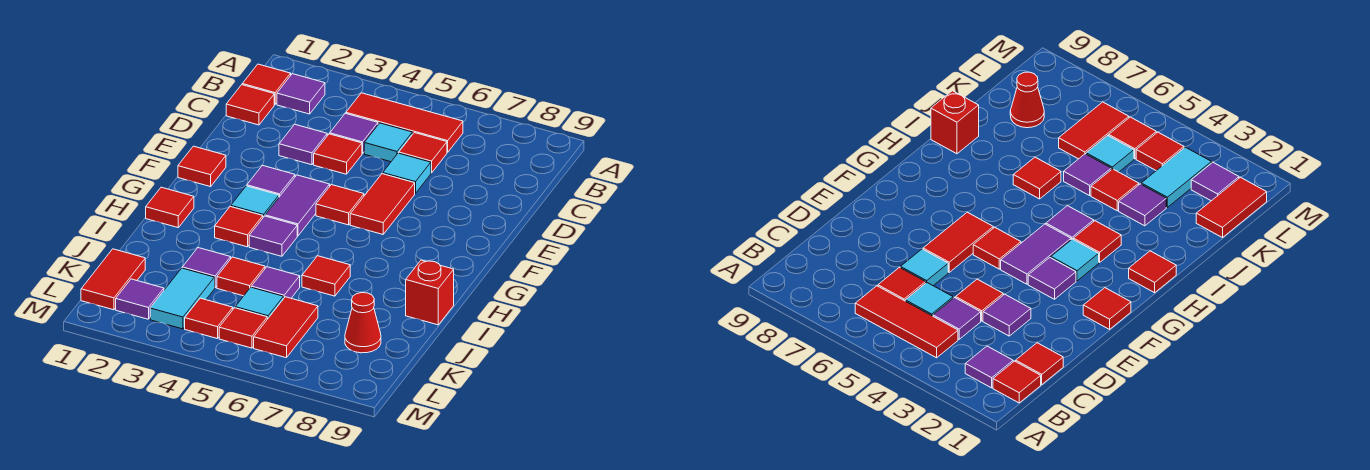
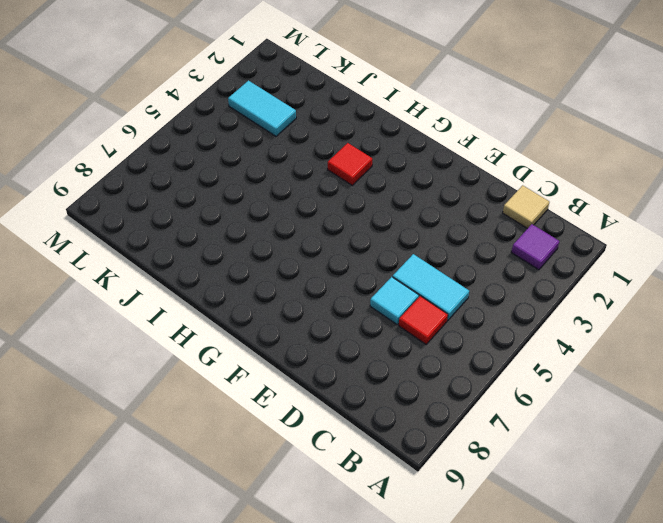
tan tile C1 level 1 -> red tile C1 level 1
cyan tile C5:D5 level 1 -> cyan tile C5 level 1
none -> red tile B1 level 1
none -> red tile B4:B6 level 1
none -> purple tile C4 level 1
none -> purple tile D3 level 1

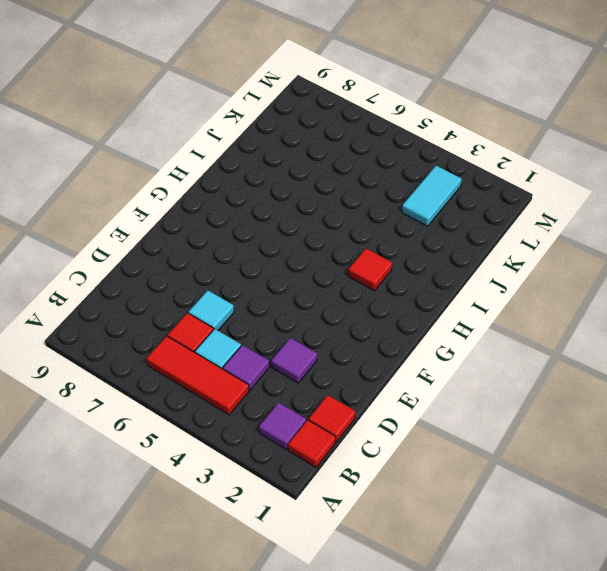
none -> red tile D4 level 1
none -> red tile E6:F6 level 1
none -> red tile F1 level 1
none -> purple tile F3 level 1

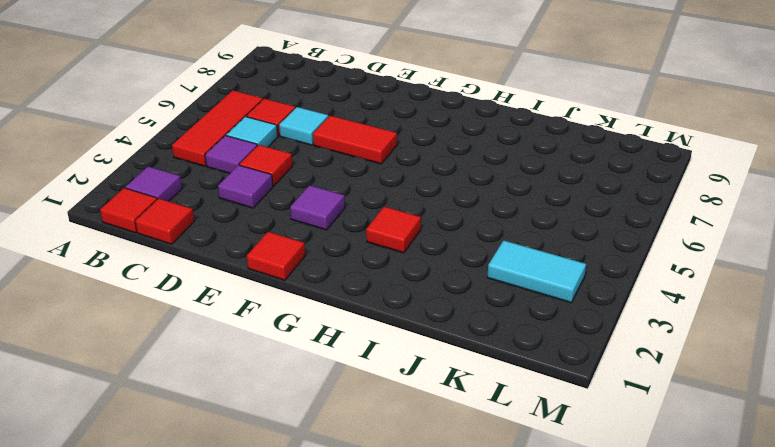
none -> purple tile F4:G4 level 1
none -> red tile F5 level 1
none -> cyan tile G3 level 1
none -> red tile H1 level 1

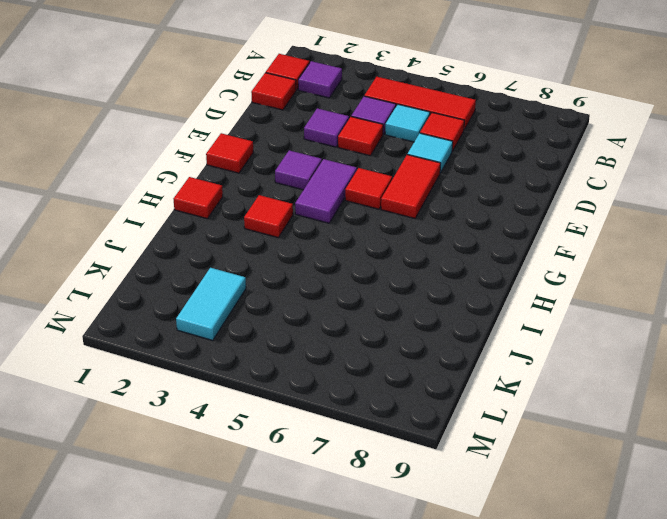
none -> cyan tile G3 level 1
none -> purple tile H4 level 1
none -> red tile I6 level 1
none -> red brick I9 level 1

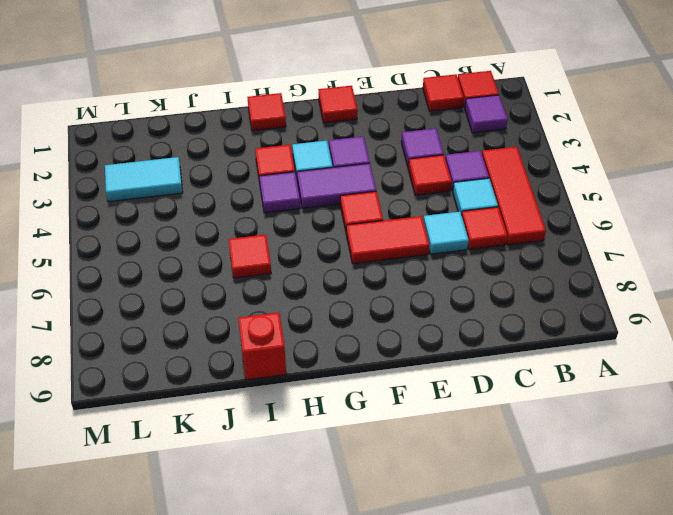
none -> purple tile J3 level 1
none -> red tile J4 level 1
none -> purple tile J5 level 1
none -> red tile K1:L1 level 1

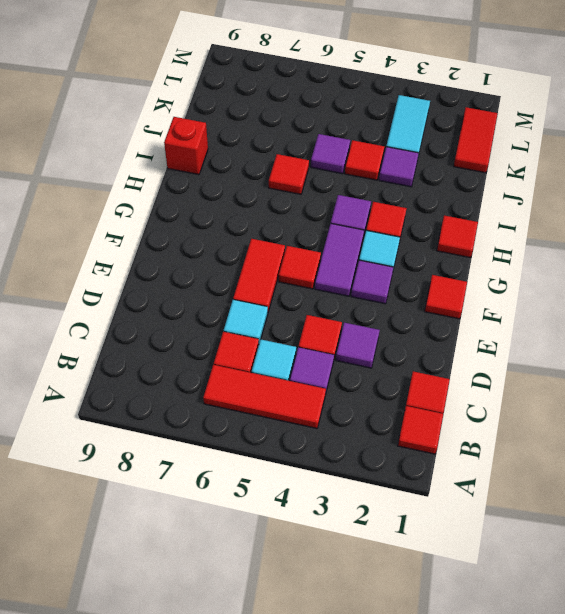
none -> purple tile B2 level 1
none -> cyan tile K5 level 1
none -> red tile K6:L6 level 1
none -> red cone K8 level 1

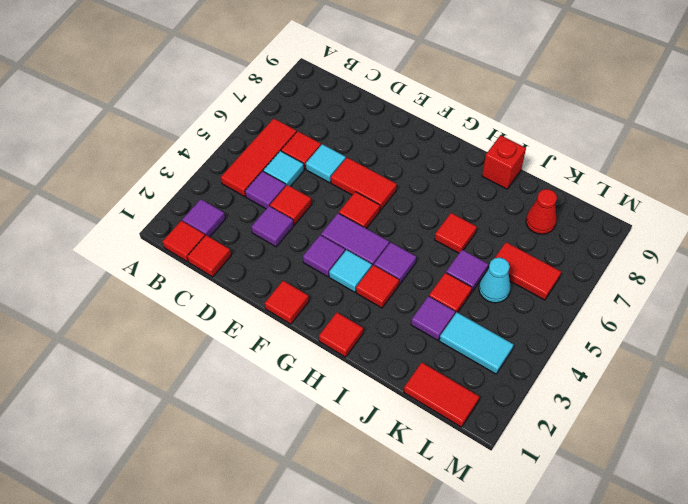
cyan cone K5 level 1 -> cyan tile K5 level 1
none -> purple tile L2 level 1
none -> red tile L4 level 1
none -> red tile L5 level 1

